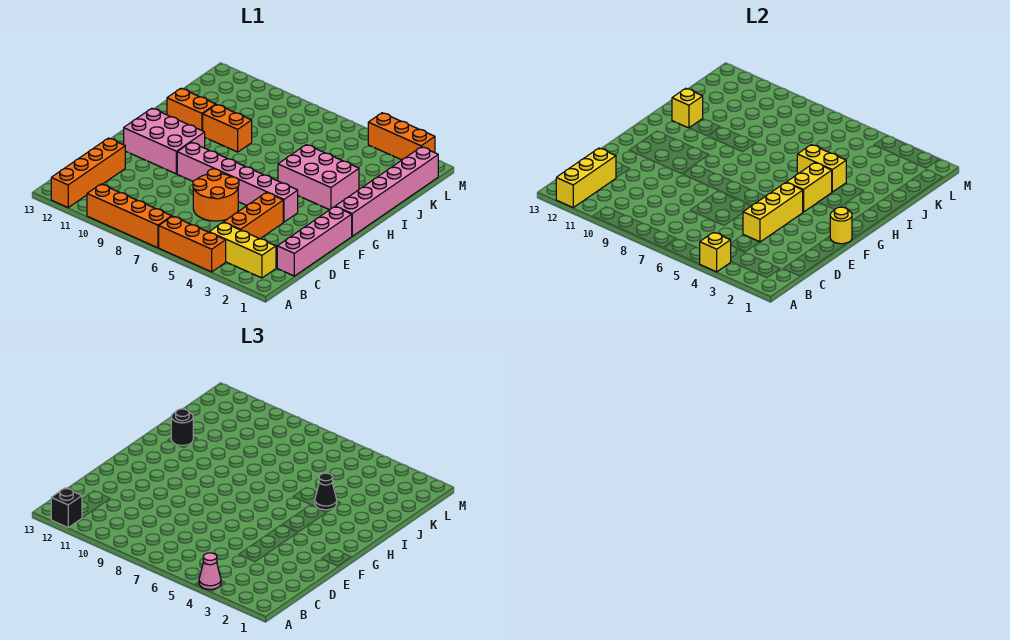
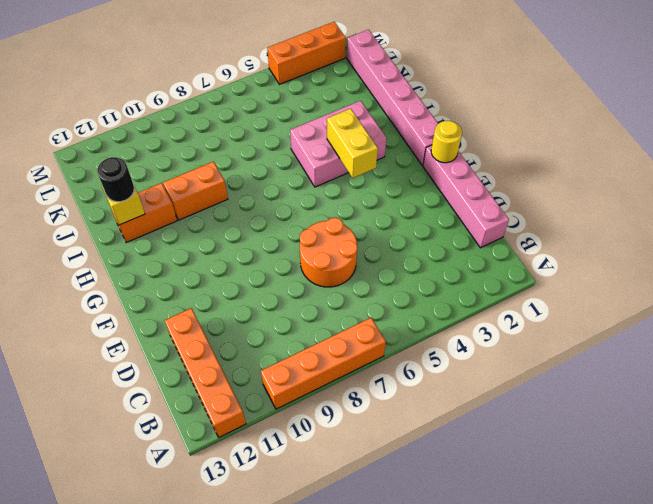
none -> orange brick A4:A6 level 1
none -> yellow brick B2:B4 level 1
none -> orange brick C4:E4 level 1

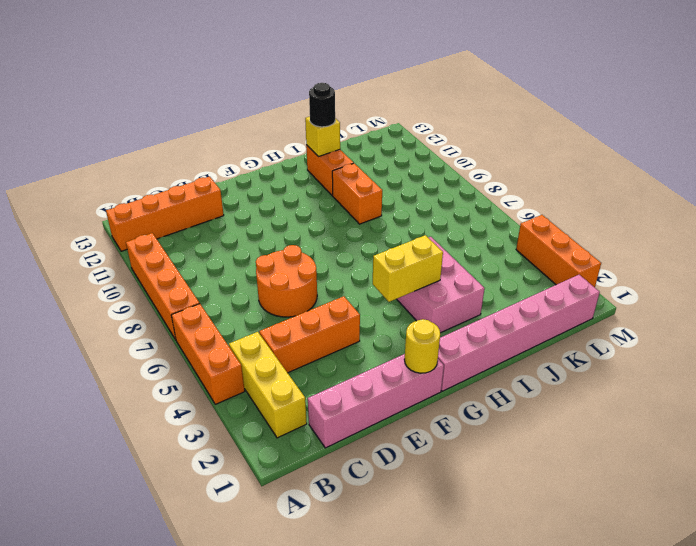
none -> pink brick F4:F9 level 1
none -> pink brick F10:G12 level 1
none -> yellow brick A4 level 2

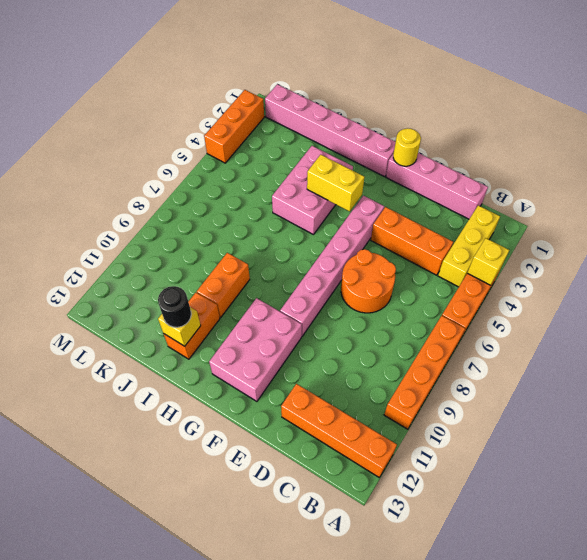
none -> yellow brick A12:C12 level 2
none -> yellow brick D4:F4 level 2
none -> yellow brick I4:I5 level 2

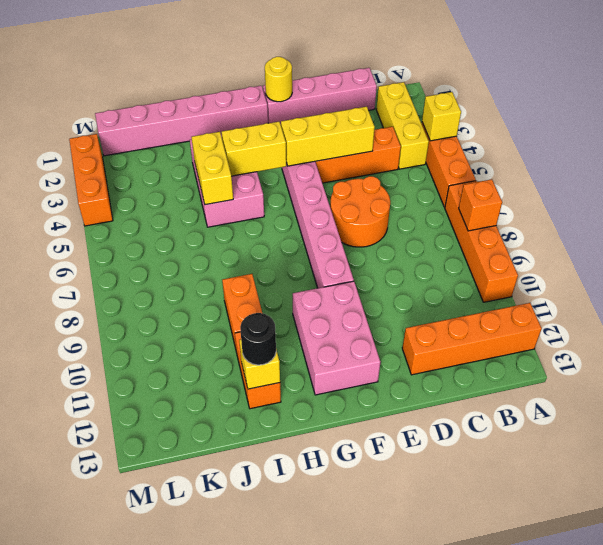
orange brick A8 level 2 -> none
none -> yellow brick A12:C12 level 2
none -> pink cone A4 level 3
none -> black brick A12 level 3

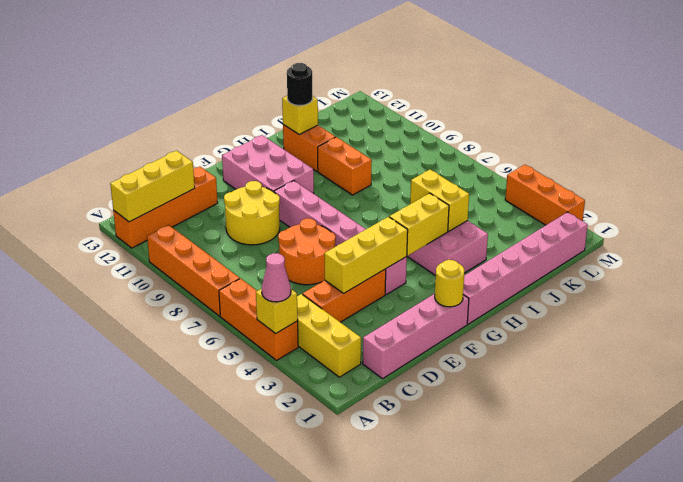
yellow round brick D9:E10 level 1 -> none
none -> black brick A12 level 3
none -> black cone I4 level 3

